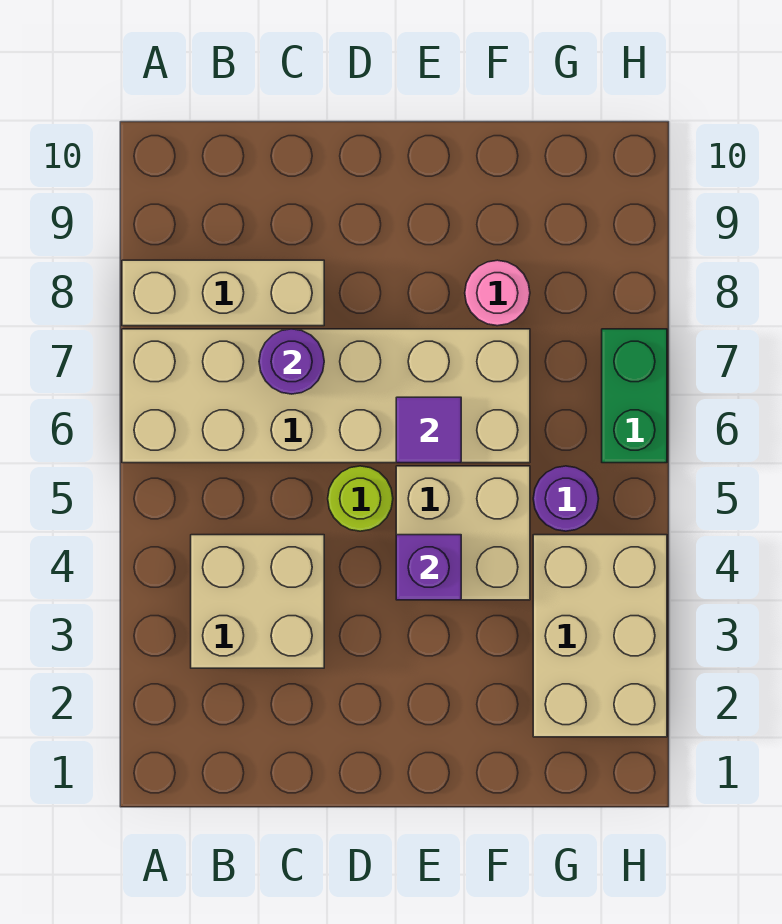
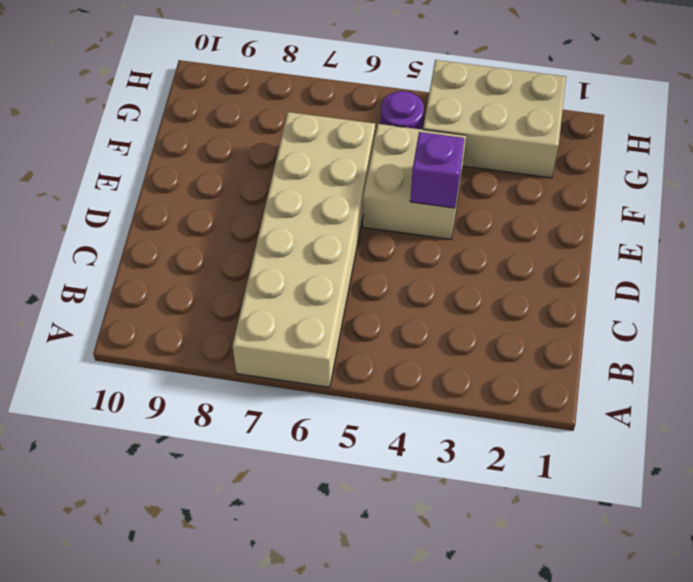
none -> tan brick A8:C8 level 1
none -> tan brick B3:C4 level 1
none -> lime round brick D5 level 1

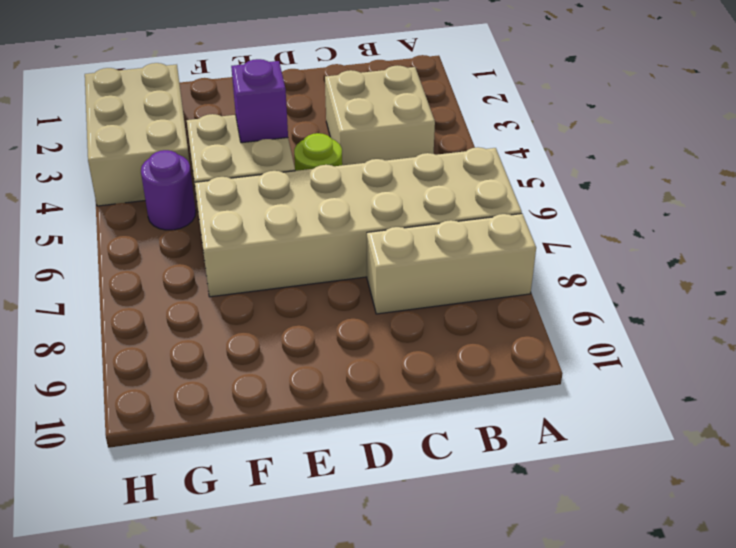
none -> pink round brick F8 level 1
none -> green brick H6:H7 level 1
none -> purple round brick C7 level 2

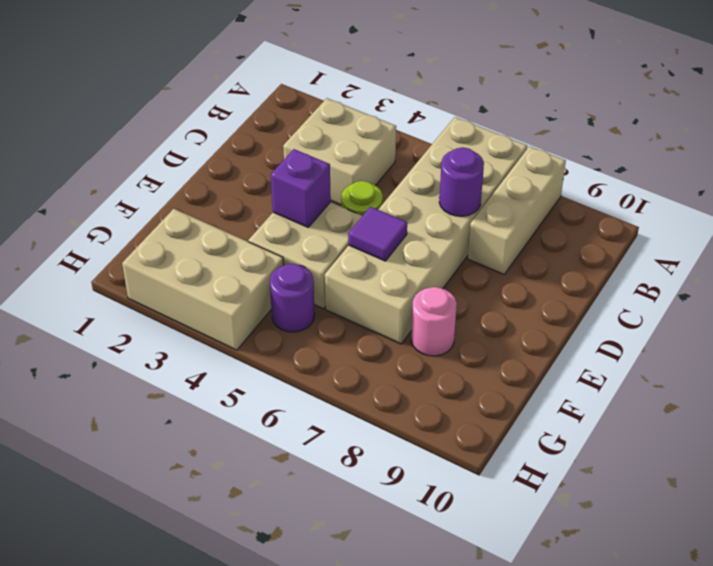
none -> green brick H6:H7 level 1

